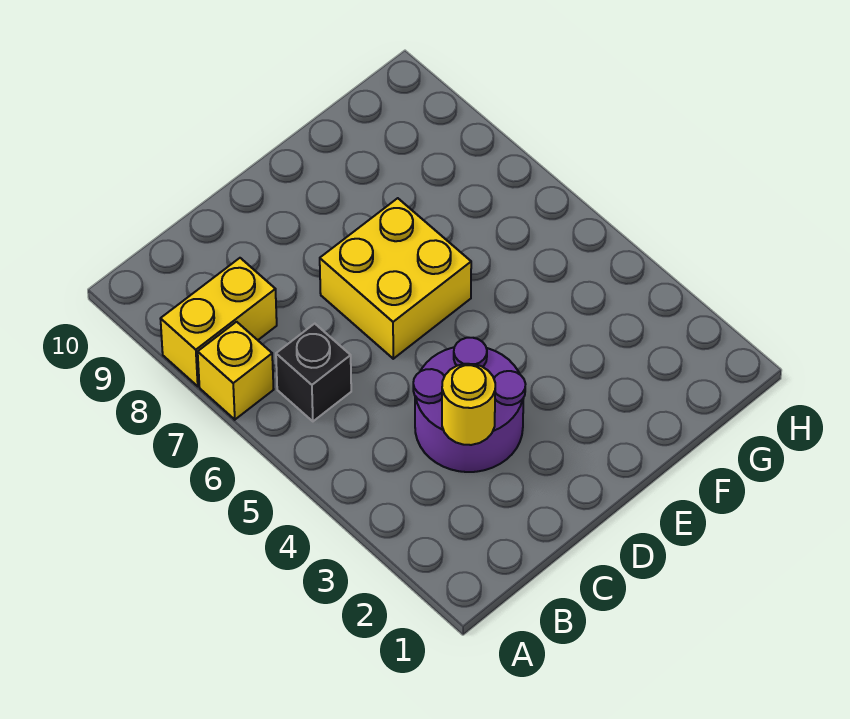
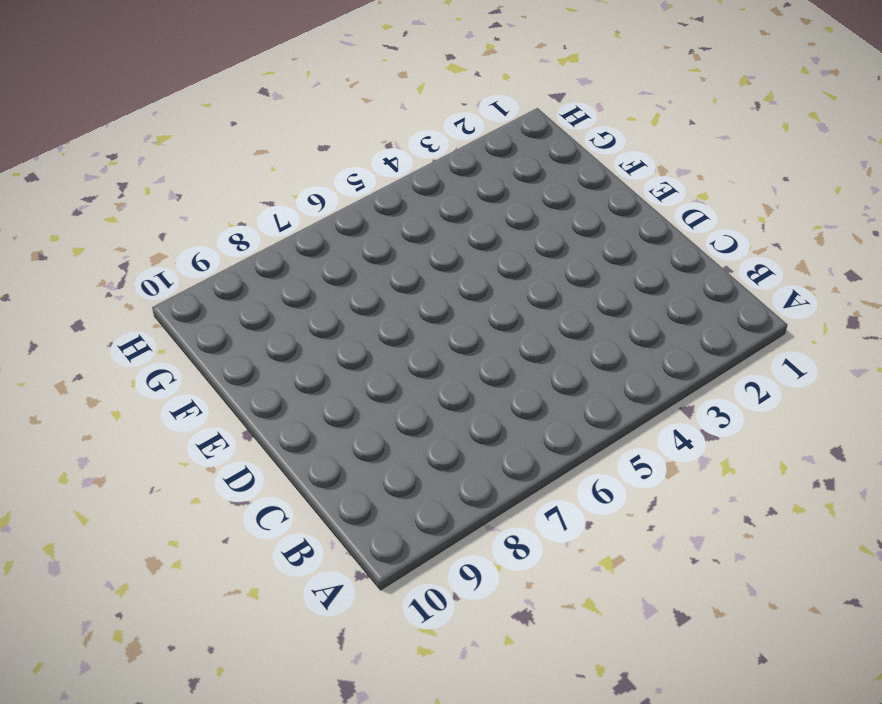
none -> yellow brick A7 level 1
none -> yellow brick A8:B8 level 1

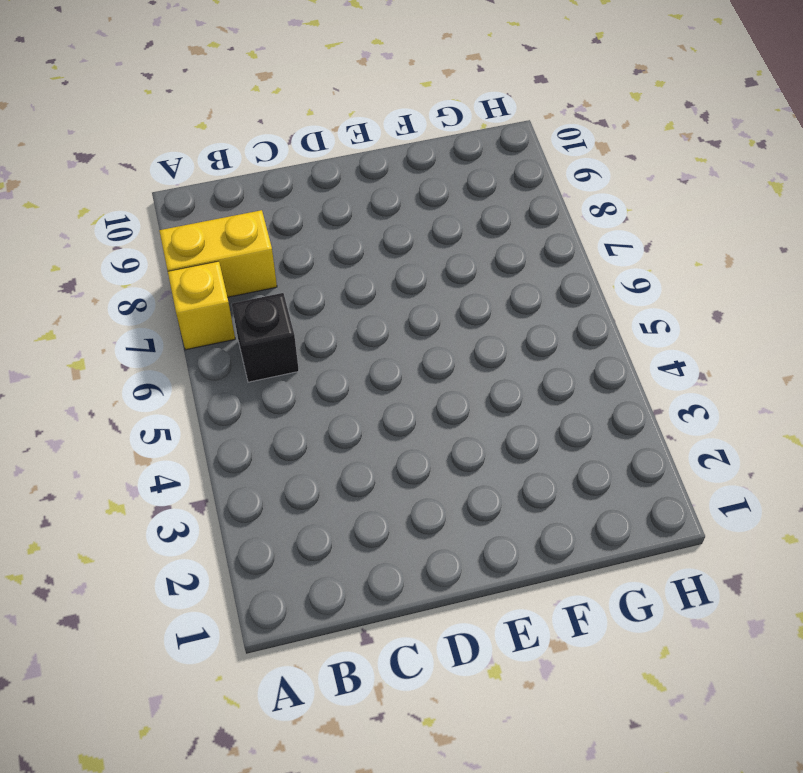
none -> purple round brick C3:D4 level 1
none -> yellow brick D6:E7 level 1

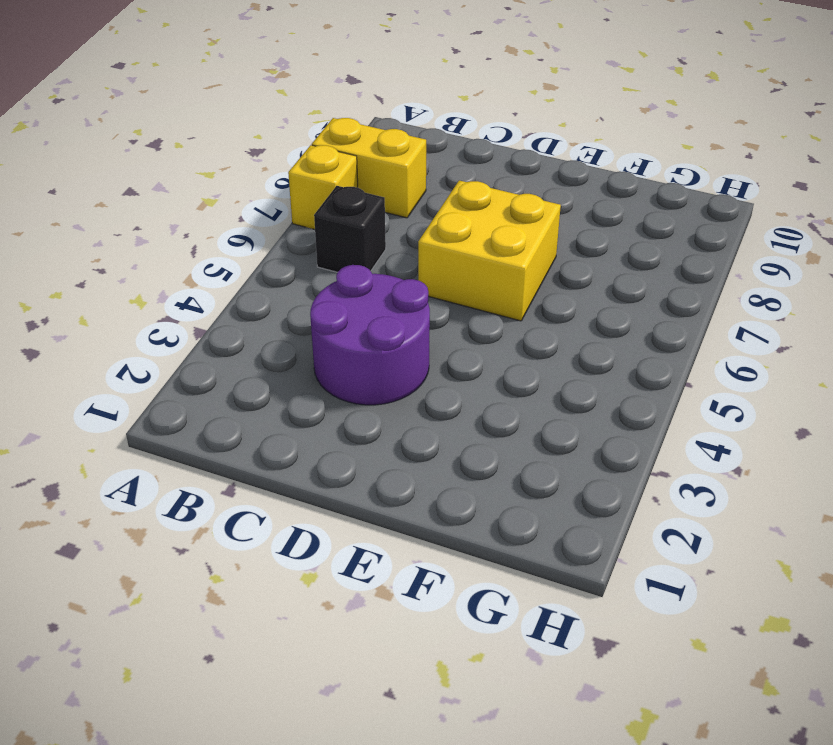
none -> yellow round brick C3 level 2

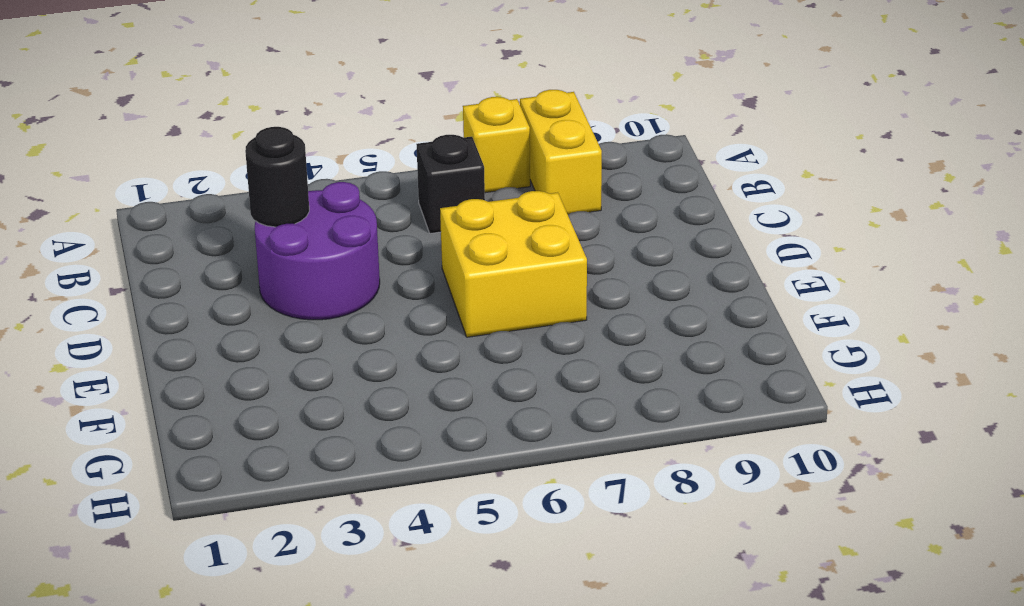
black round brick C3 level 2 -> yellow round brick C3 level 2

